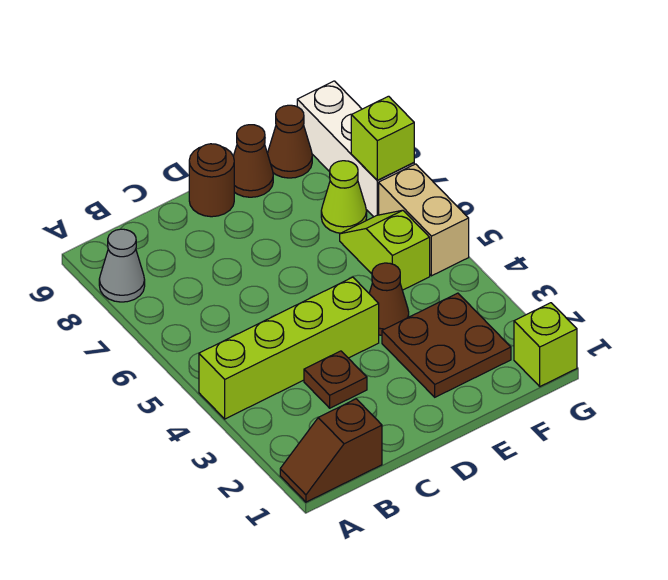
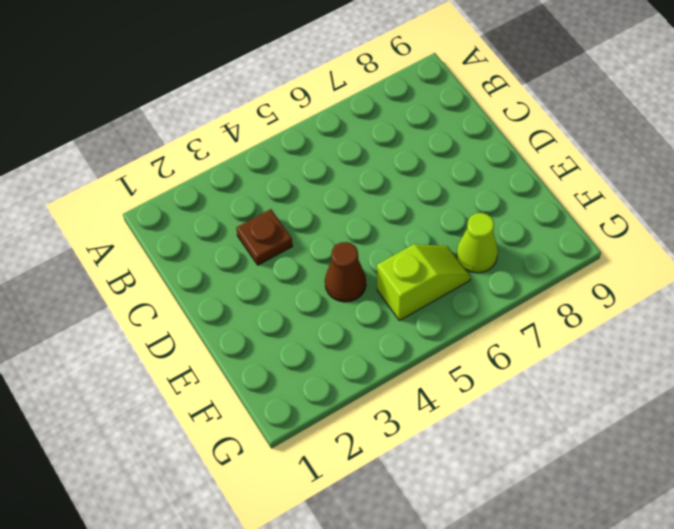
none -> brown slope A1:B1 level 1 top B
none -> lime brick A4:D4 level 1
none -> grey cone A8 level 1

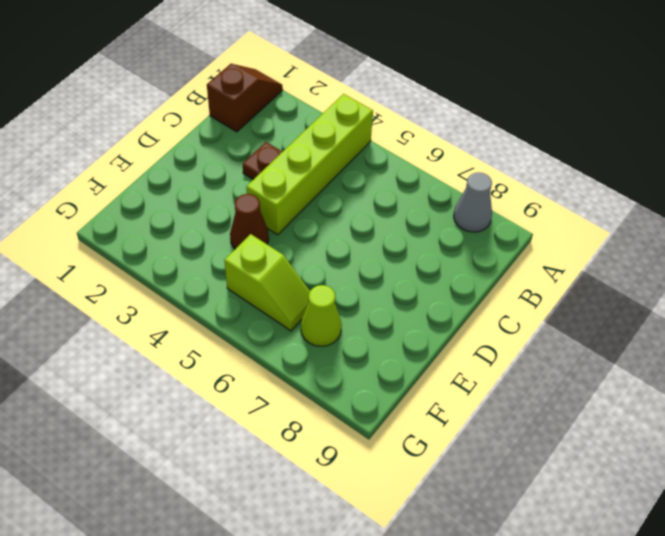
none -> brown round brick D9 level 1
none -> brown plate E2:F3 level 1
none -> brown cone E9 level 1

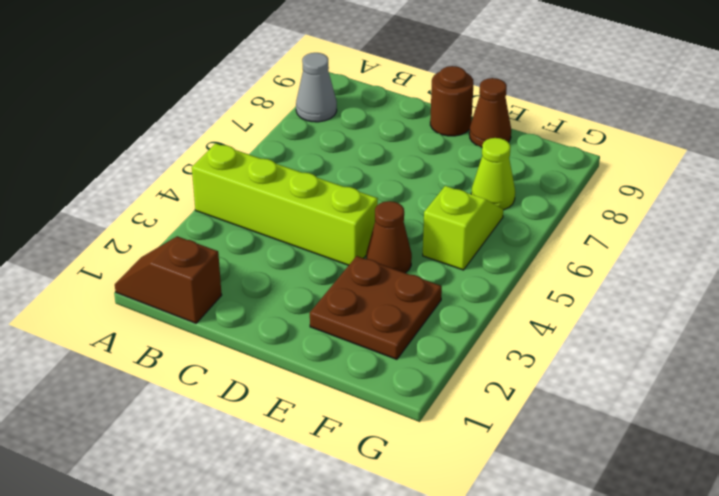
none -> brown plate C3 level 1
none -> brown cone F9 level 1
none -> lime brick G1 level 1

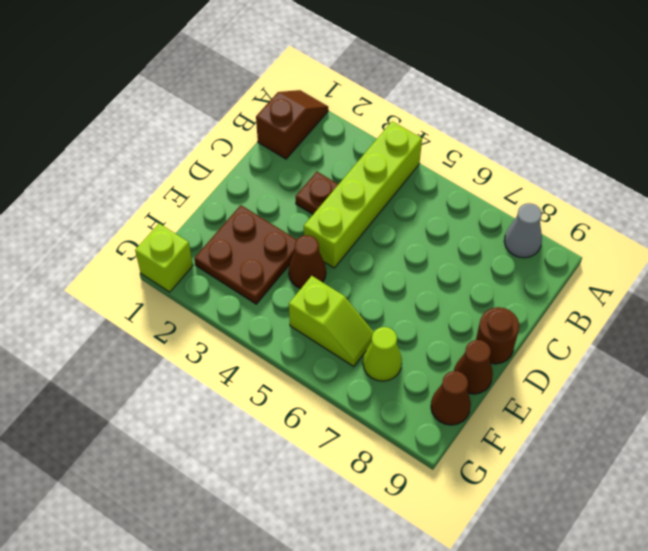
none -> tan brick G5:G6 level 1
none -> white brick G7:G9 level 1
none -> lime brick G7 level 2

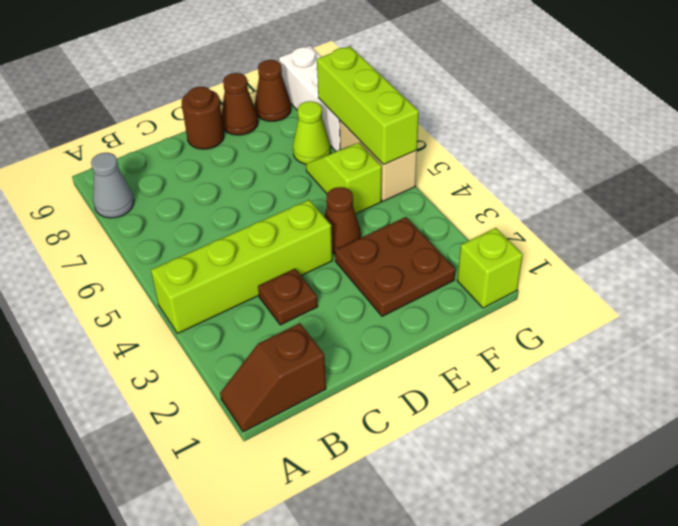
lime brick G5:G7 level 2 -> lime brick G7 level 2

